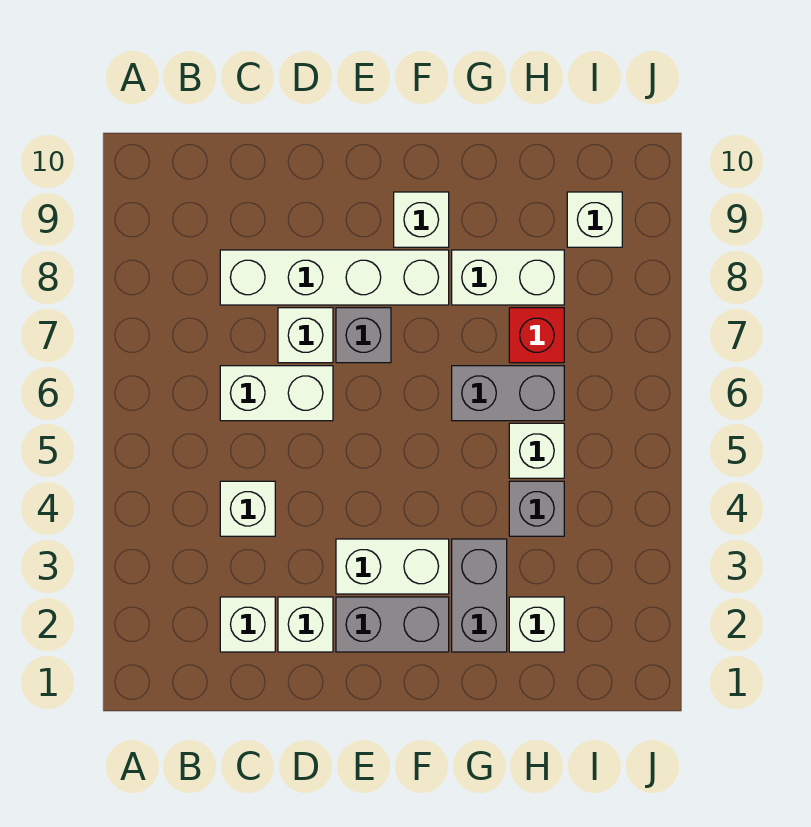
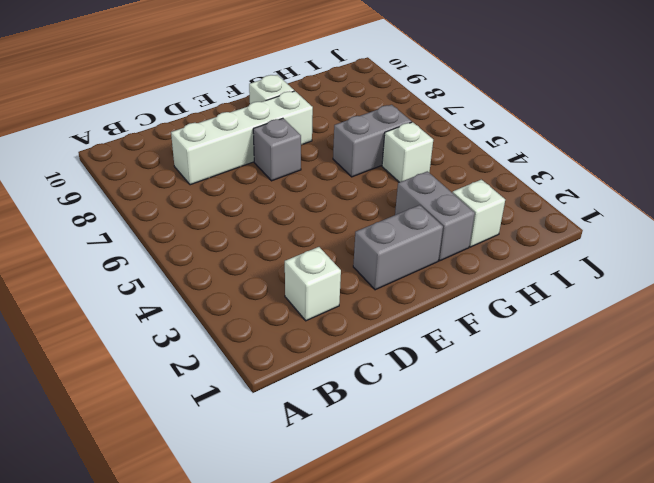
none -> white brick C4 level 1
none -> white brick C6:D6 level 1
none -> white brick D2 level 1

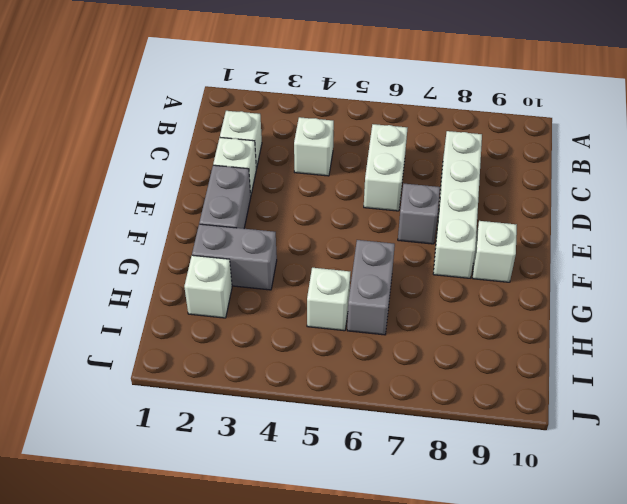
none -> white brick D7 level 1
none -> white brick E3:F3 level 1
none -> white brick G8:H8 level 1

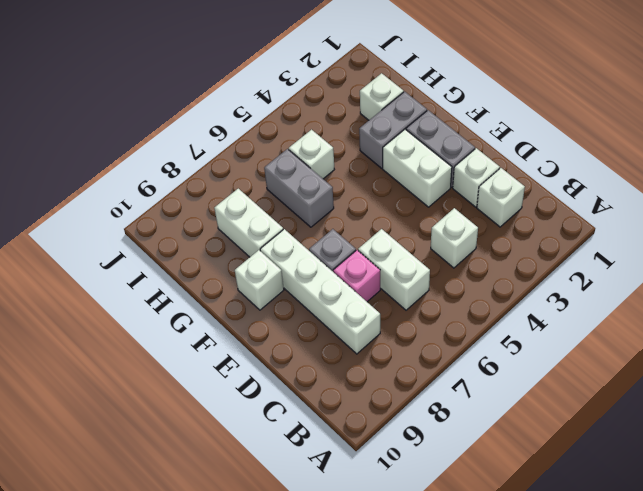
pink brick D7 level 1 -> white brick D7 level 1
none -> grey brick H4 level 1
none -> red brick H7 level 1
none -> white brick I9 level 1

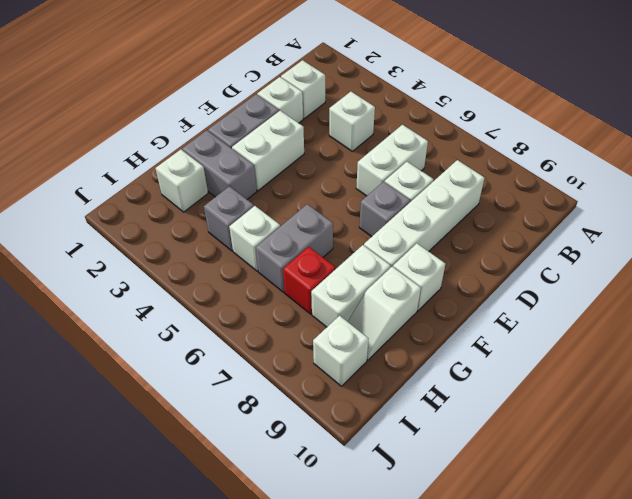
white slope G9:H9 level 1 top G -> none

